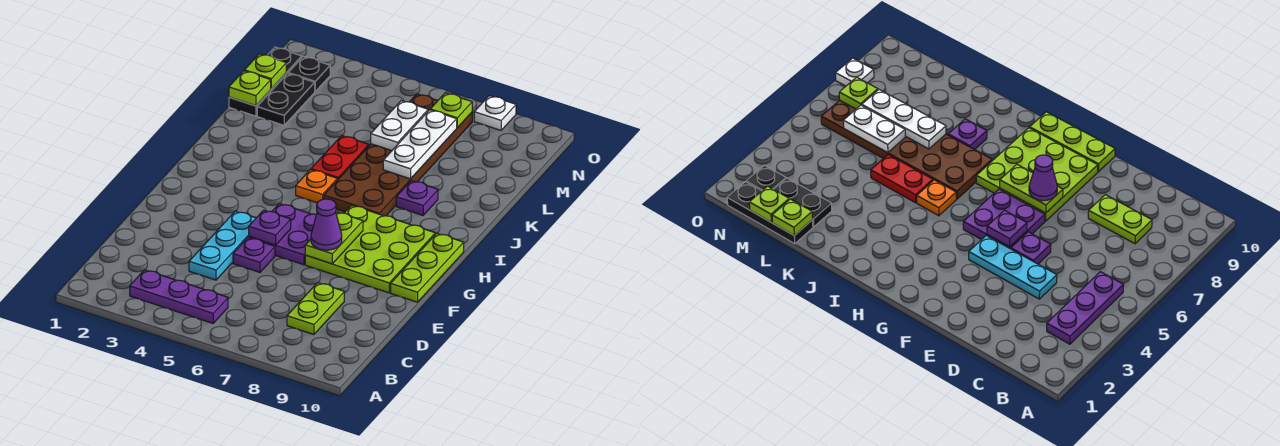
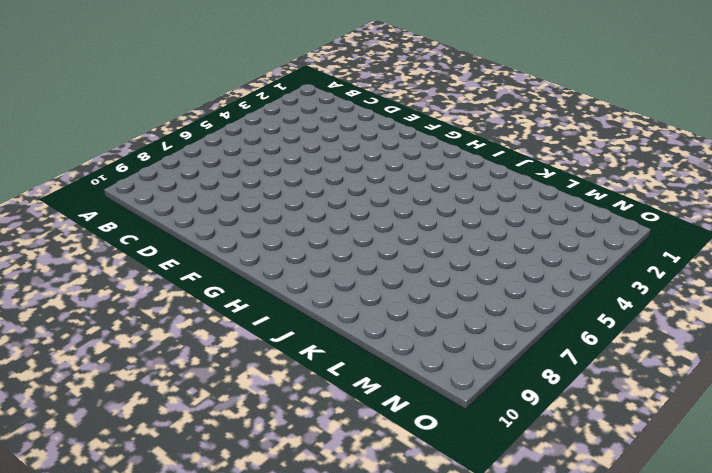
none -> purple plate B3:B5 level 1
none -> lime plate C8:D8 level 1
none -> cyan plate D4:F4 level 1

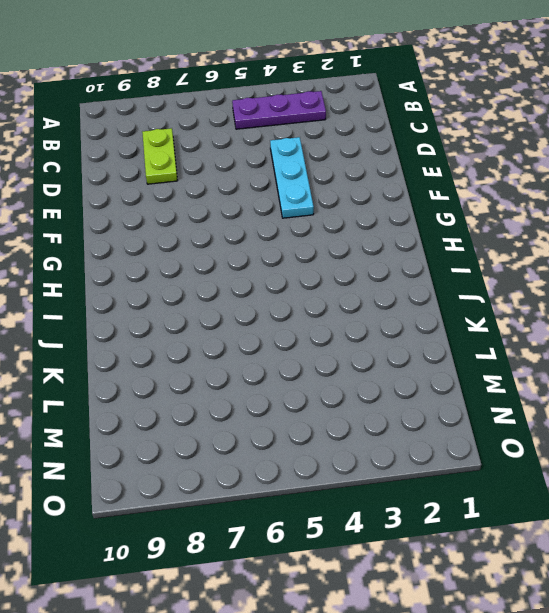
none -> purple plate E5 level 1
none -> purple plate F5:G6 level 1
none -> lime plate F7:H9 level 1

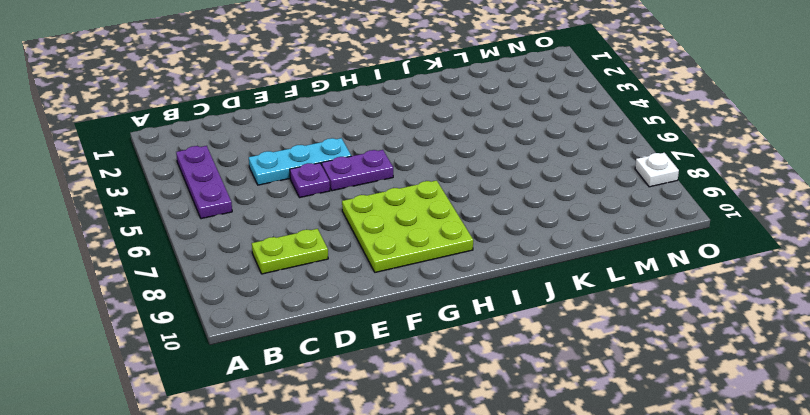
purple plate F5:G5 level 1 -> purple plate F5:G6 level 1
none -> lime plate F10:H10 level 1
none -> orange plate I5 level 1
none -> brown plate I6:N7 level 1

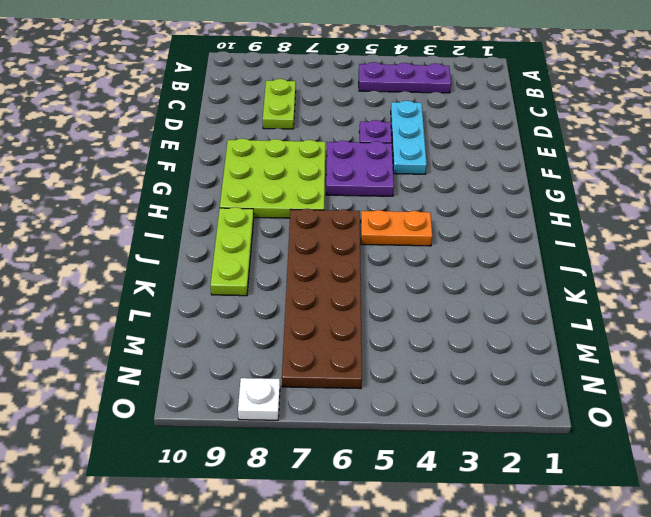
orange plate I4:I5 level 1 -> orange plate I5 level 1
lime plate I9:K9 level 1 -> lime plate F10:H10 level 1
none -> red plate J5:K5 level 1
none -> purple plate J8 level 1
none -> black plate L1:N1 level 1

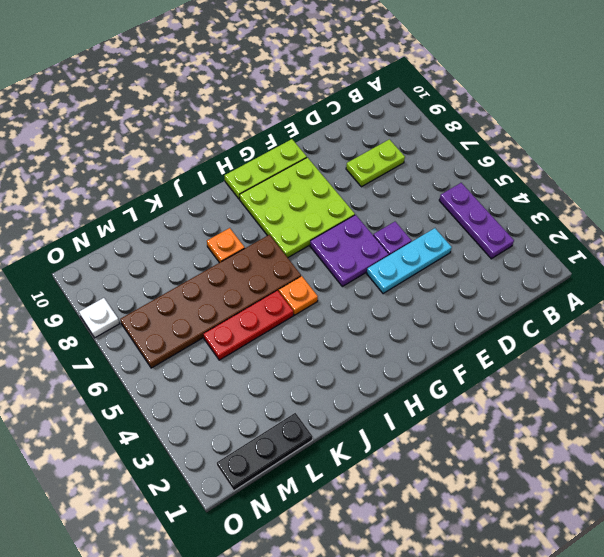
red plate J5:L5 level 1 -> red plate J5:K5 level 1
orange plate J8 level 1 -> purple plate J8 level 1
none -> black plate L2:M2 level 1
none -> black plate N2 level 1
none -> purple plate F5 level 2

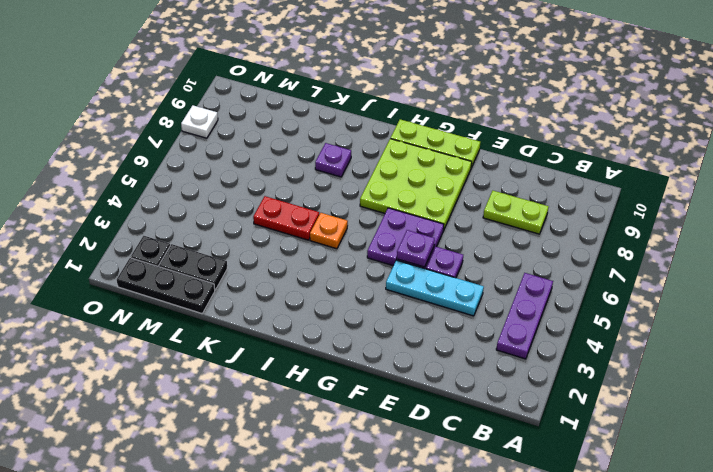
none -> brown plate I6:N7 level 1
none -> lime plate F7:G7 level 2
none -> white plate K7:M7 level 2

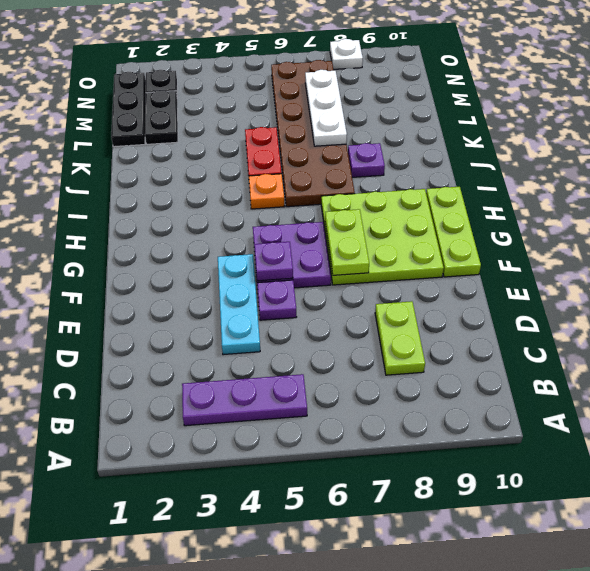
none -> lime plate L1 level 2
none -> white plate L6:M6 level 2
none -> lime plate M1 level 2

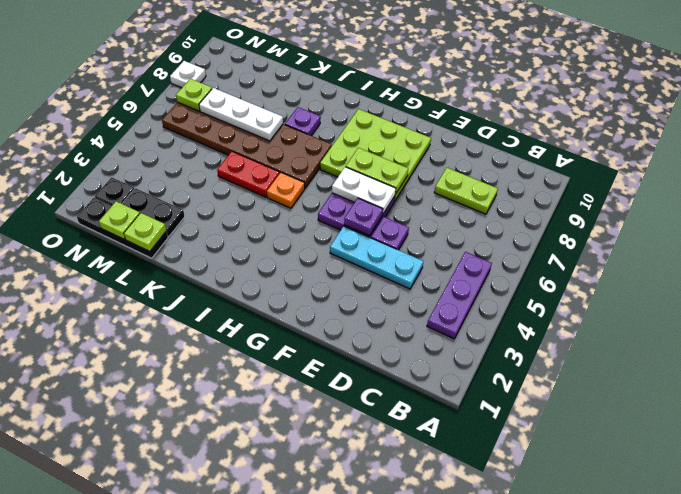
white plate F6:G6 level 2 -> white plate L6:M6 level 2
none -> lime plate F10:H10 level 1
none -> purple cone F7 level 3

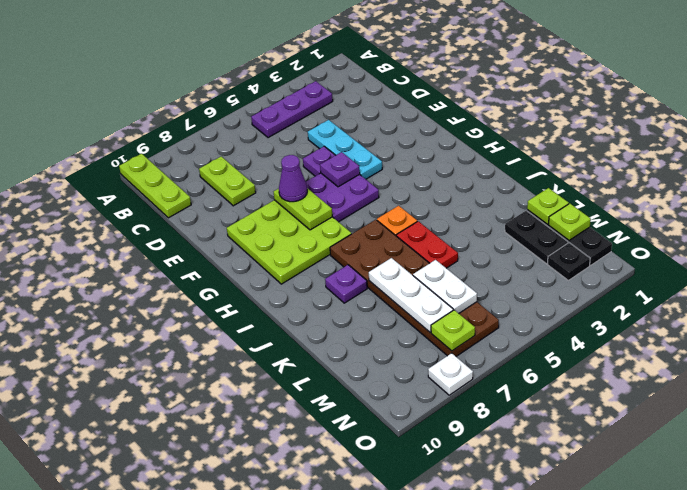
lime plate A10:C10 level 1 -> lime plate F10:H10 level 1

